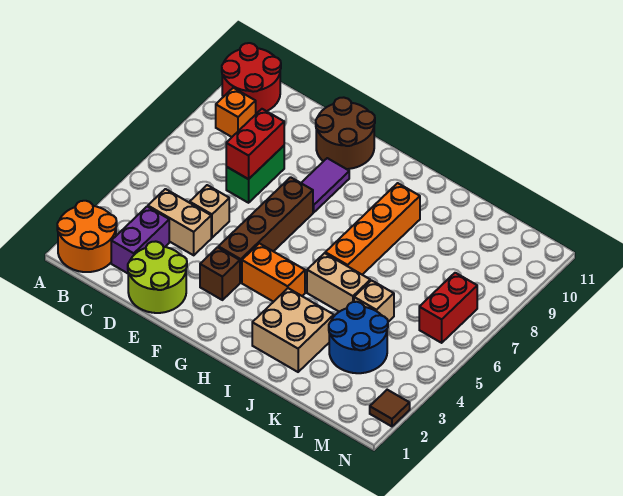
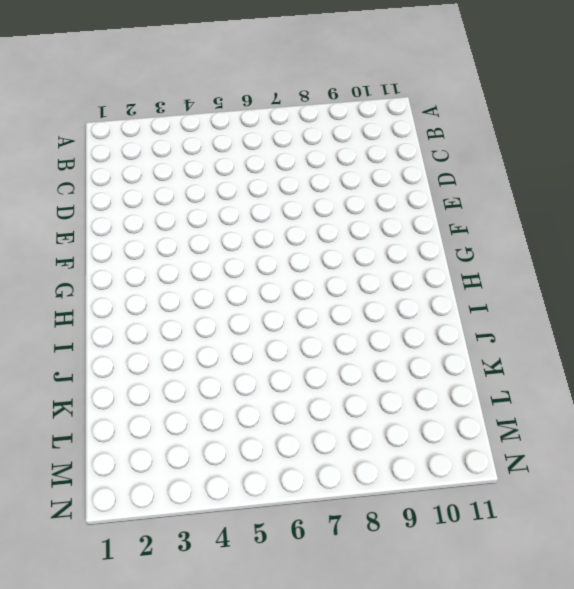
none -> orange round brick A1:B2 level 1
none -> red round brick A10:B11 level 1
none -> orange brick B9 level 1

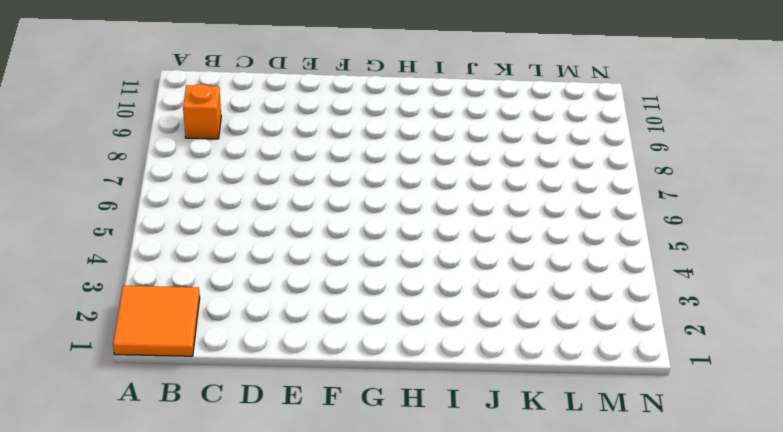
orange tile A1:B2 level 1 -> orange round brick A1:B2 level 1
none -> red round brick A10:B11 level 1
none -> purple brick C2:C3 level 1
none -> tan brick C4:D4 level 1

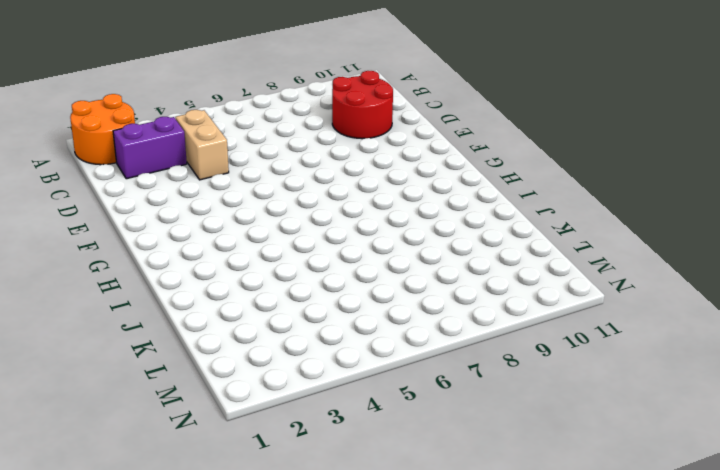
red round brick C9:D10 level 1 -> red round brick A10:B11 level 1
none -> orange brick B9 level 1
none -> lime round brick D1:E2 level 1
none -> tan brick D5 level 1

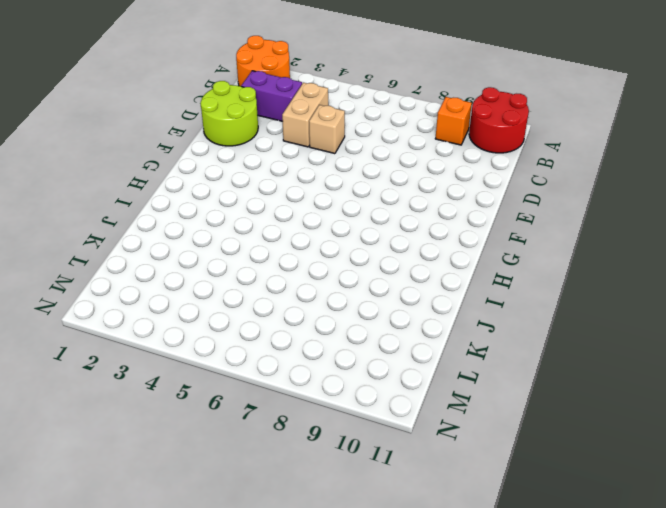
none -> green brick D7:D8 level 1
none -> brown round brick E10:F11 level 1
none -> brown brick F3 level 1

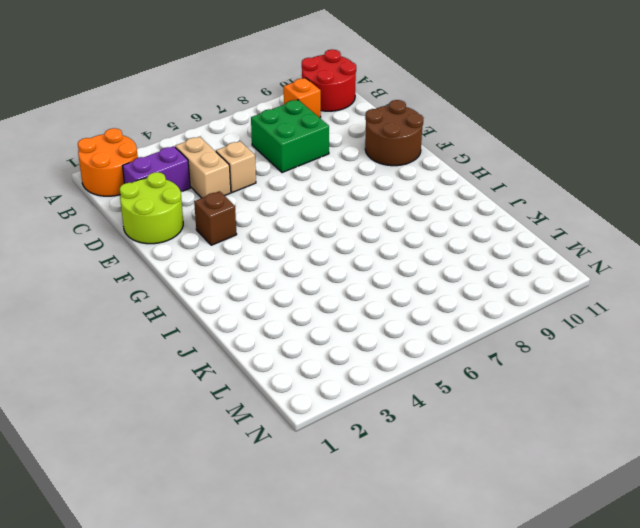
green brick C7:D8 level 1 -> green brick D7:D8 level 1
none -> brown brick F4:F7 level 1
none -> purple tile F8:F9 level 1
none -> orange brick G4:H4 level 1

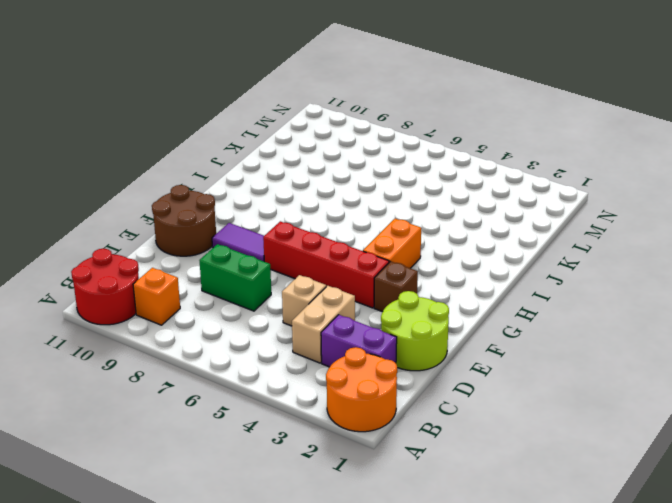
red brick F4:F7 level 1 -> brown brick F4:F7 level 1
none -> tan brick I2:J3 level 1
none -> tan brick I5:J5 level 1
none -> orange brick I6:I9 level 1

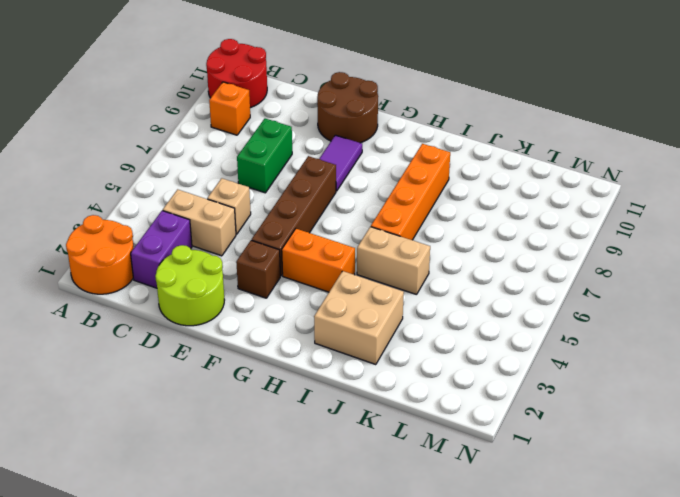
none -> blue round brick K3:L4 level 1
none -> tan brick K5 level 1
none -> red brick M6:M7 level 1

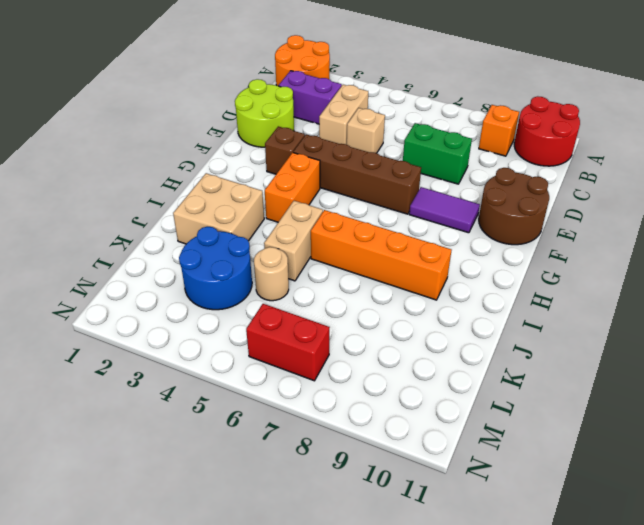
tan round brick K5 level 1 -> tan brick K5 level 1
none -> brown tile N2 level 1
none -> red brick D7:D8 level 2

